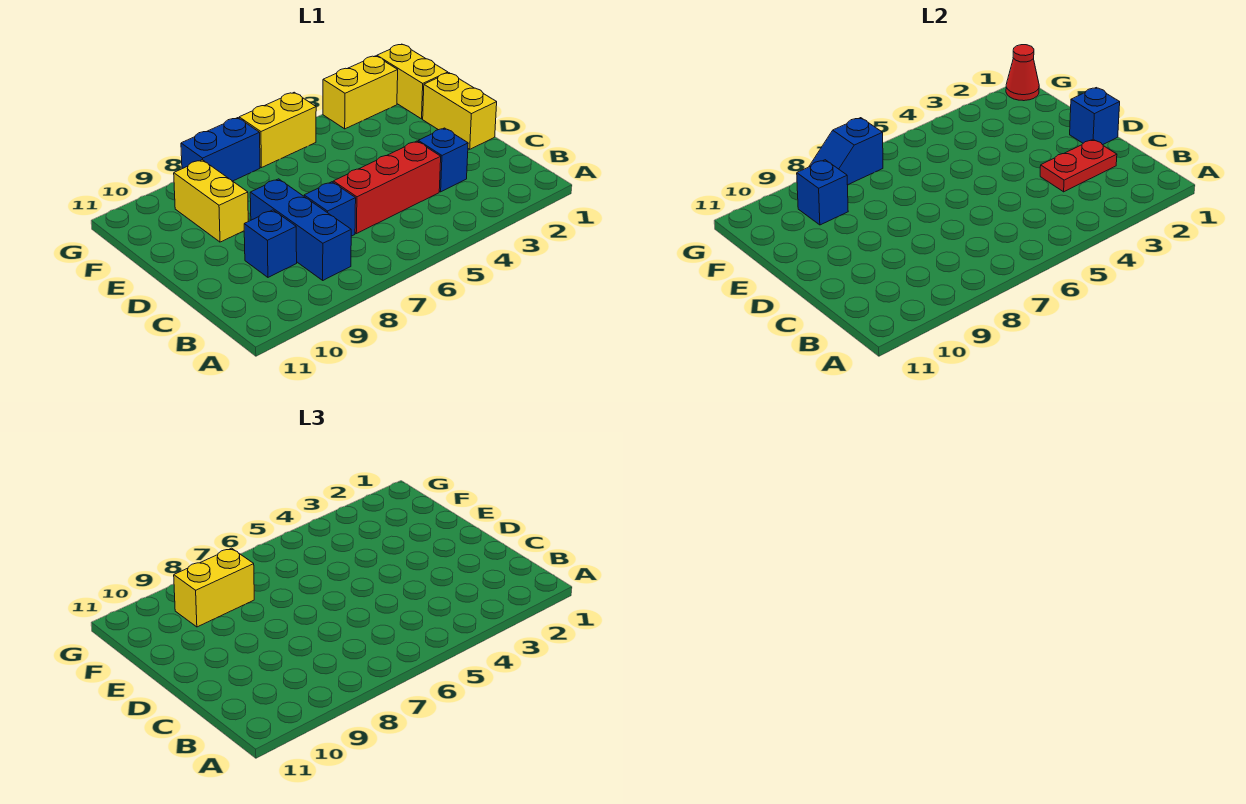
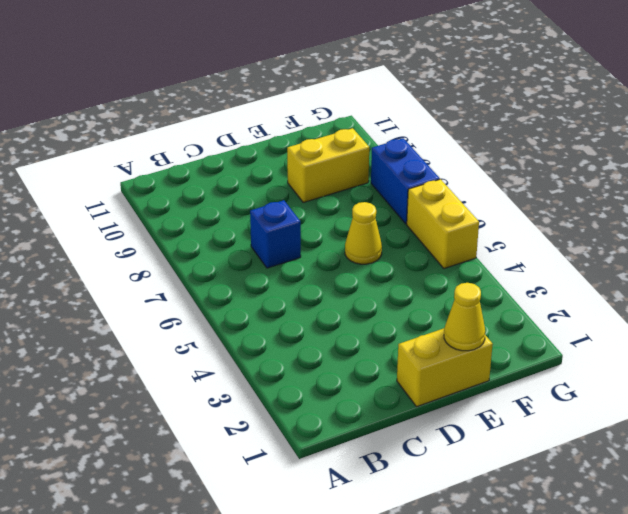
yellow cone E1 level 2 -> none
yellow cone E6 level 1 -> none
none -> blue brick B8:D8 level 1
none -> blue brick C3 level 1
none -> red brick C4:C6 level 1

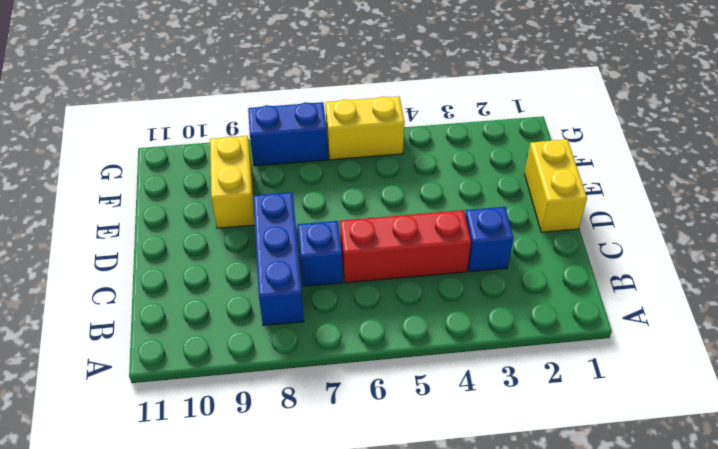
none -> blue brick C9 level 1
none -> yellow brick F1:G1 level 1
none -> yellow brick G2:G3 level 1

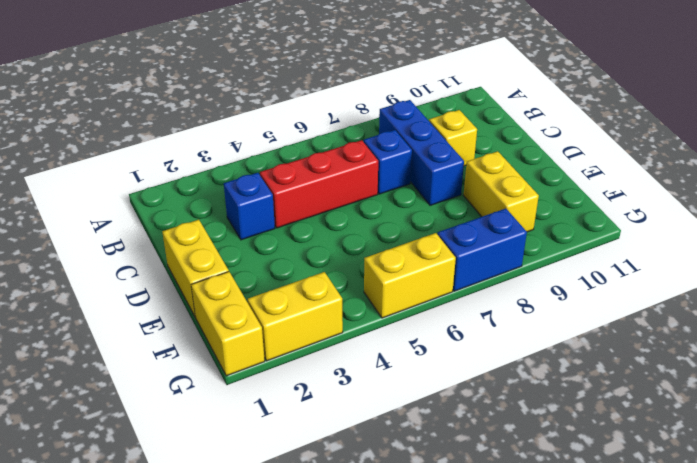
yellow brick C9 level 1 -> blue brick C9 level 1
none -> red plate C2:C3 level 2
none -> blue brick D1 level 2
none -> blue brick F9 level 2

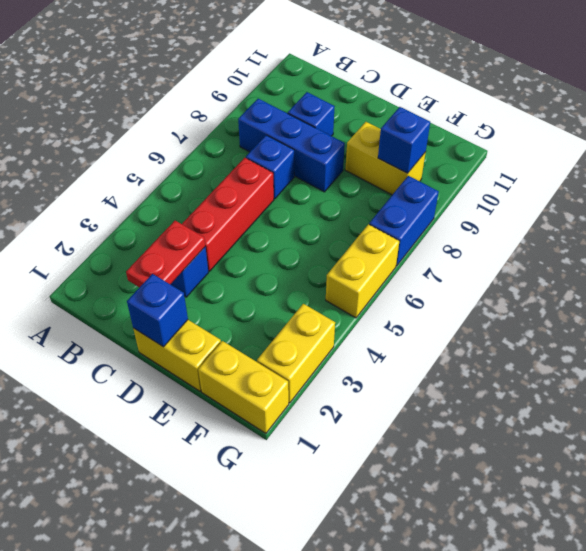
none -> red cone G1 level 2
none -> blue slope G7:G8 level 2 top 7
none -> yellow brick F8:F9 level 3

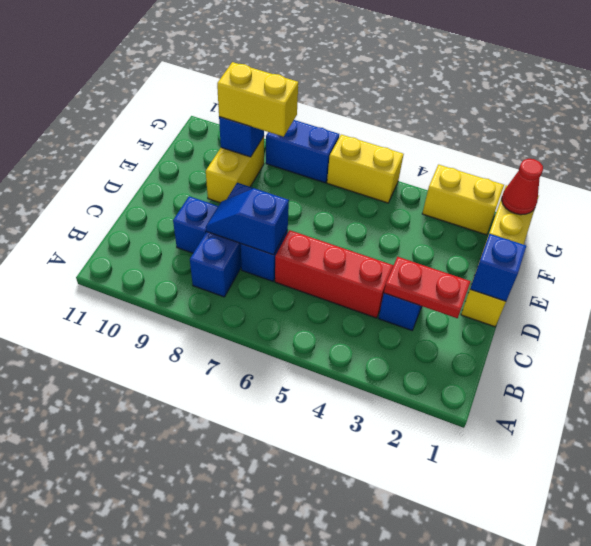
blue slope C7:C8 level 2 top 7 -> blue slope G7:G8 level 2 top 7

